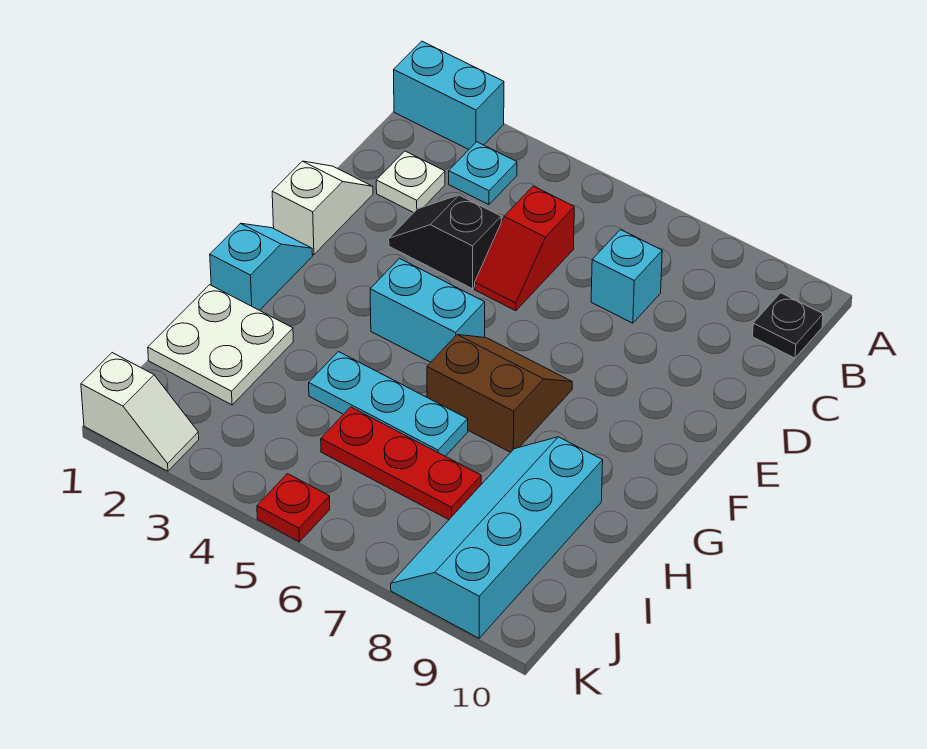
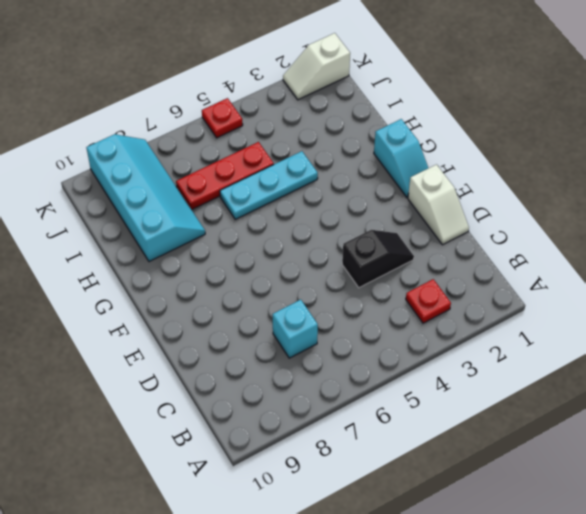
red plate B3 level 1 -> cyan plate B3 level 1
none -> cyan brick A1:A2 level 1
none -> black plate B10 level 1
none -> white plate C2 level 1

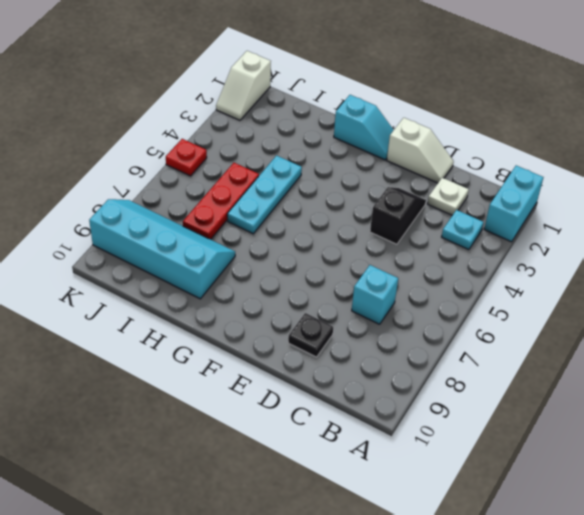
black plate D9 level 1 -> black plate B10 level 1
none -> red slope C5:D5 level 1 top C
none -> cyan brick F4:F5 level 1
none -> brown slope F6:G7 level 1 top G

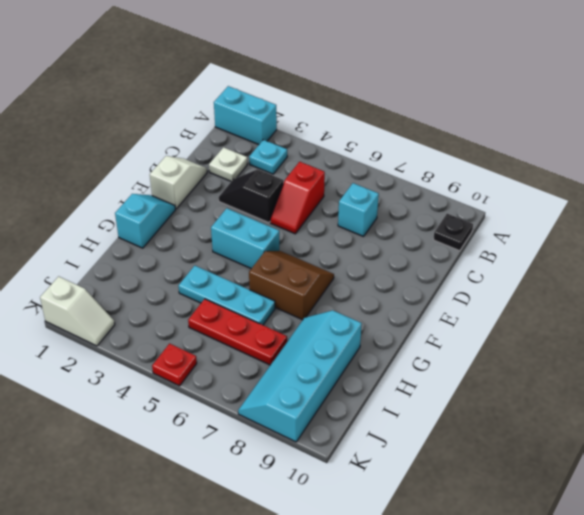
none -> white plate H1:I2 level 1

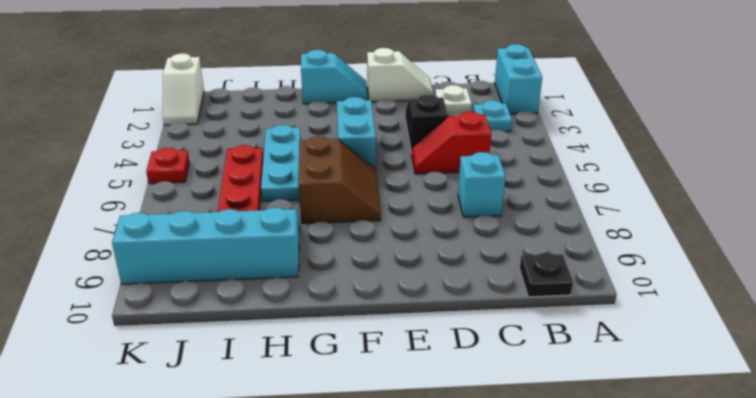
none -> white plate H1:I2 level 1

